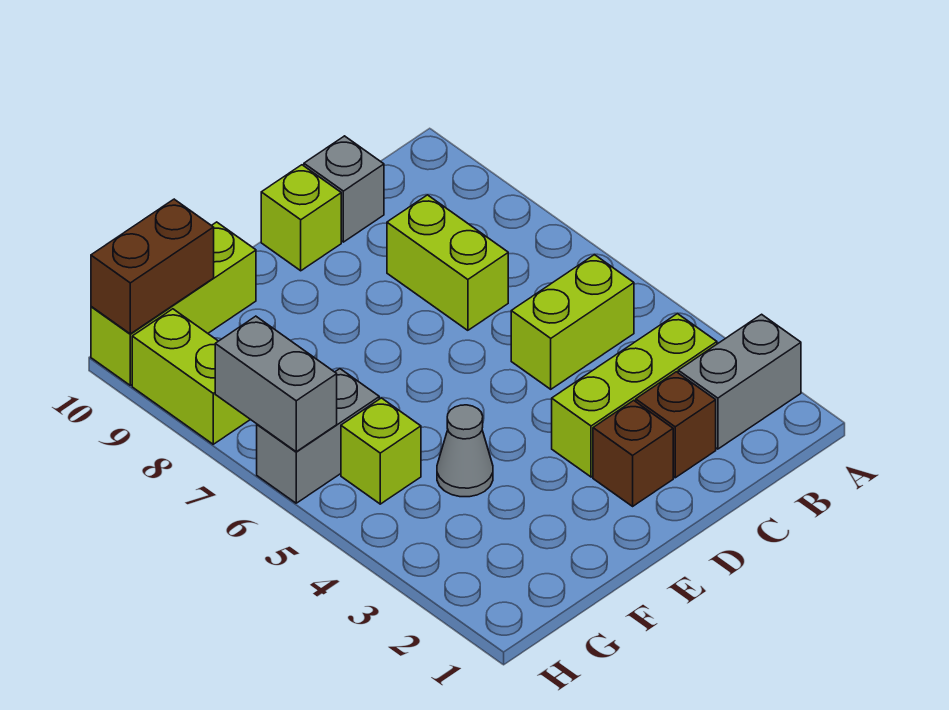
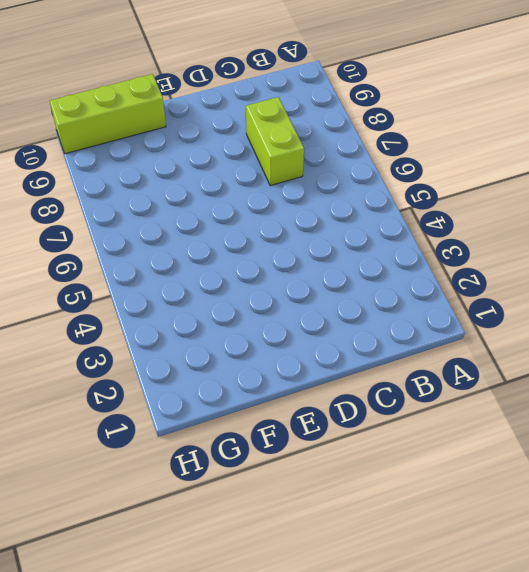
none -> grey brick A2:B2 level 1
none -> lime brick B3:D3 level 1
none -> lime brick B5:C5 level 1

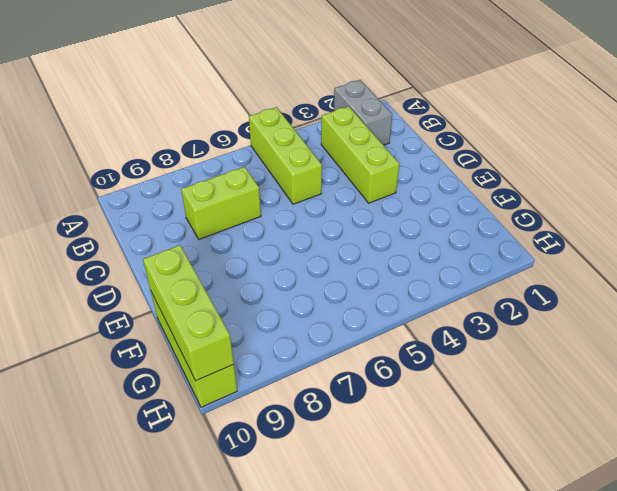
lime brick A5:C5 level 1 -> lime brick B5:C5 level 1
lime brick F10:H10 level 2 -> brown brick G10:H10 level 2
none -> brown brick C2 level 1
none -> grey brick C10 level 1
none -> brown brick D2 level 1

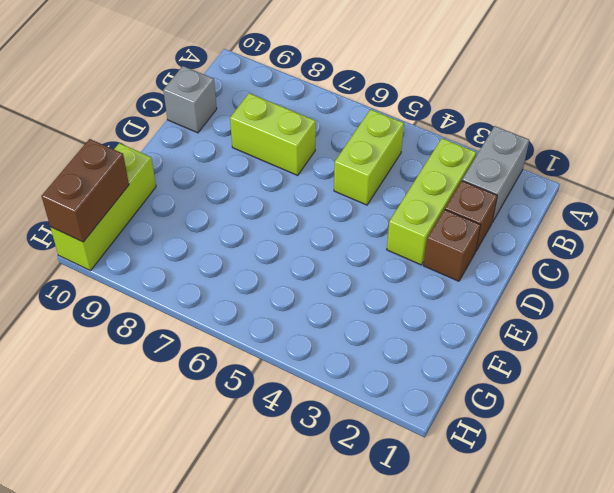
none -> lime brick D10 level 1
none -> grey cone F4 level 1
none -> lime brick G5 level 1

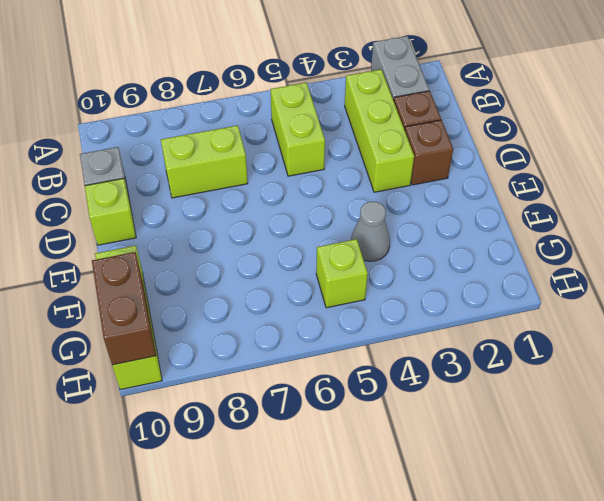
none -> grey brick G6:H6 level 1
none -> lime brick H8:H9 level 1
none -> grey brick H6:H7 level 2

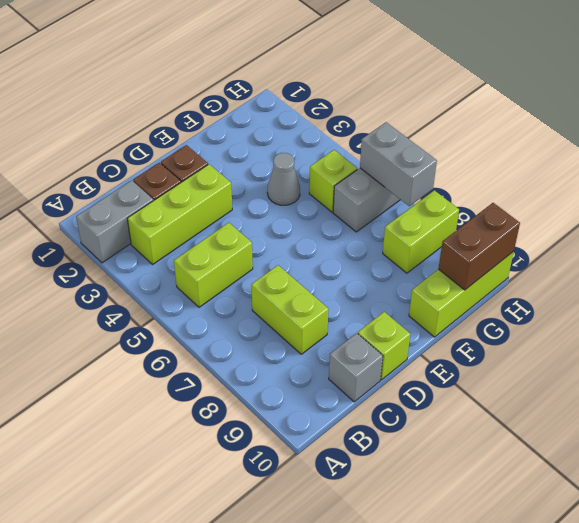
lime brick G8:H8 level 1 -> lime brick H8:H9 level 1

